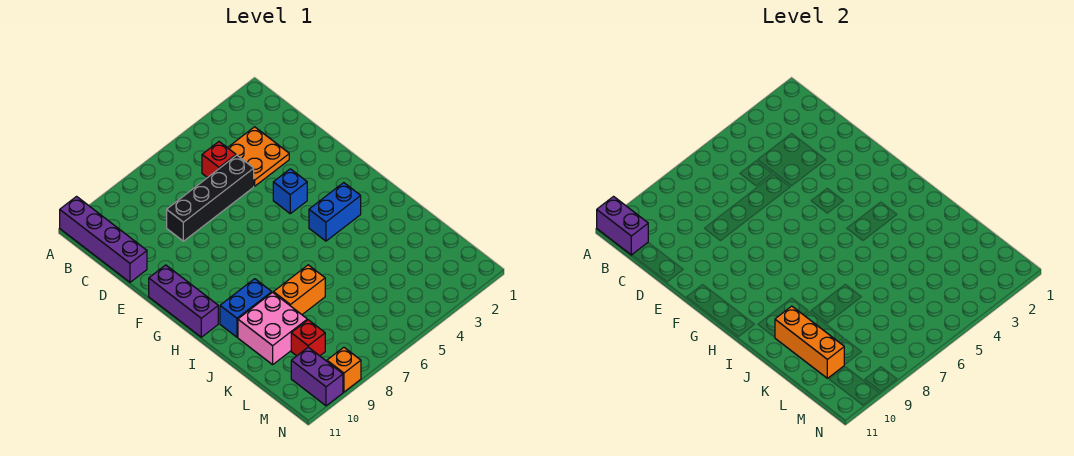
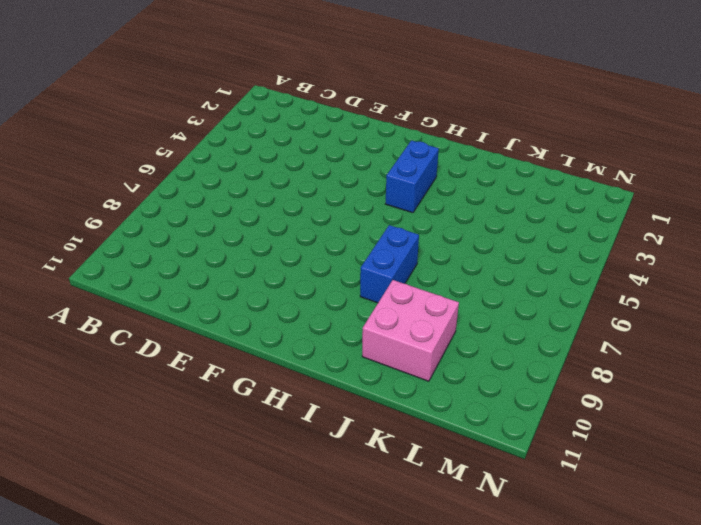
blue brick I7:I8 level 1 -> blue brick I9:I10 level 1
none -> purple brick A11:D11 level 1
none -> orange plate C3:D4 level 1
none -> red brick C5 level 1

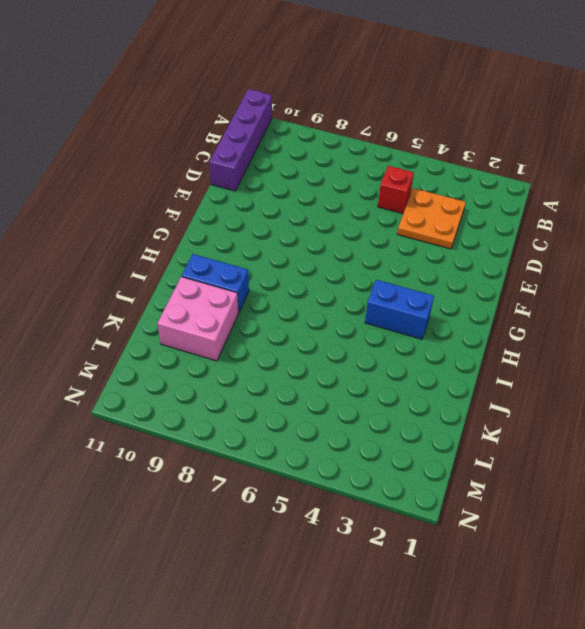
none -> black brick D5:D8 level 1
none -> blue brick F4 level 1
none -> purple brick F11:H11 level 1

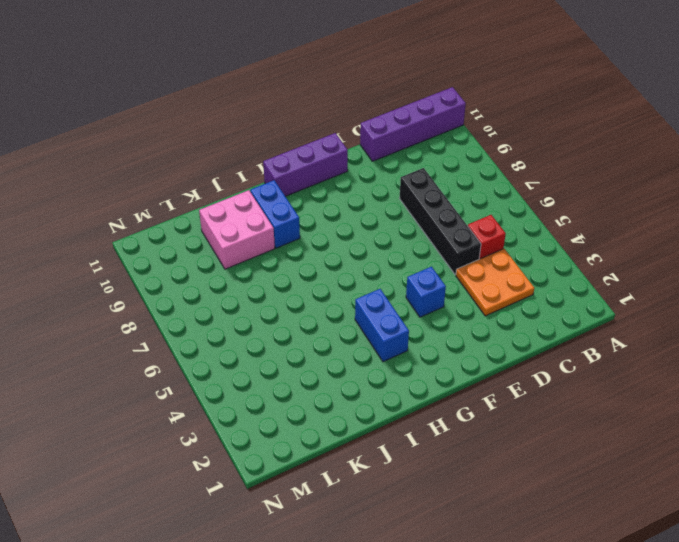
none -> orange brick J7:J8 level 1
none -> red brick L9 level 1
none -> purple brick M10:N10 level 1

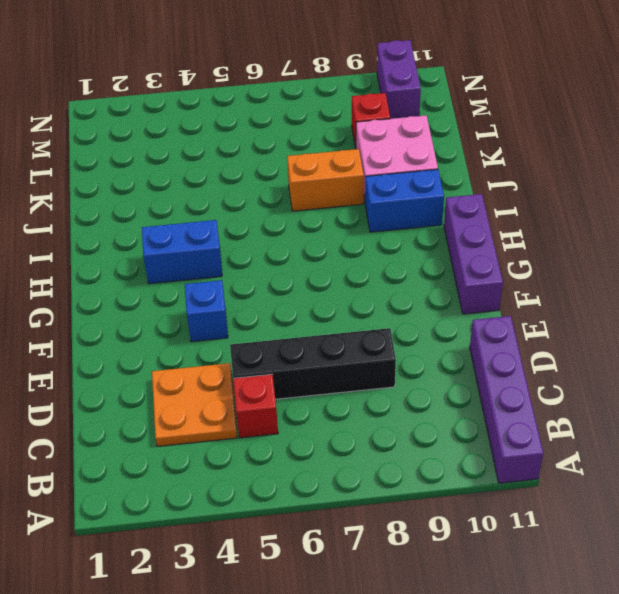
none -> orange brick N9 level 1
none -> purple brick A11:B11 level 2
none -> orange brick J10:L10 level 2

